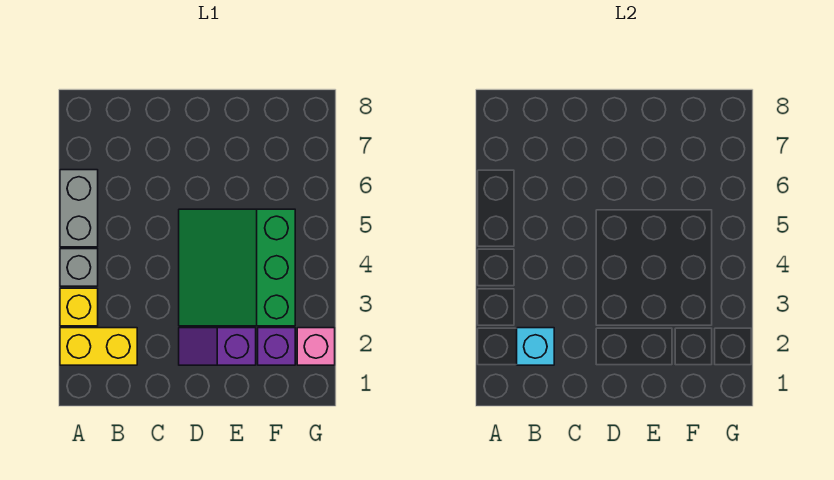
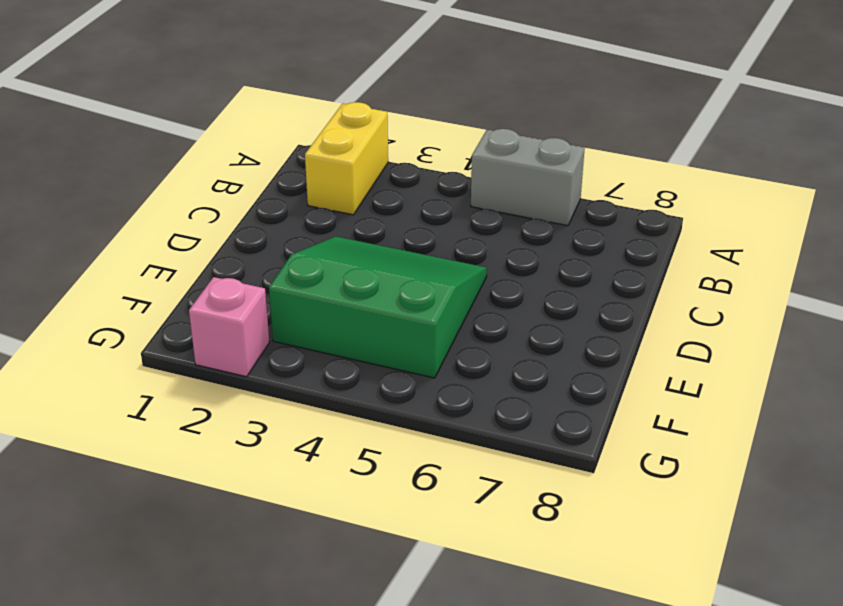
none -> yellow brick A3 level 1
none -> grey brick A4 level 1

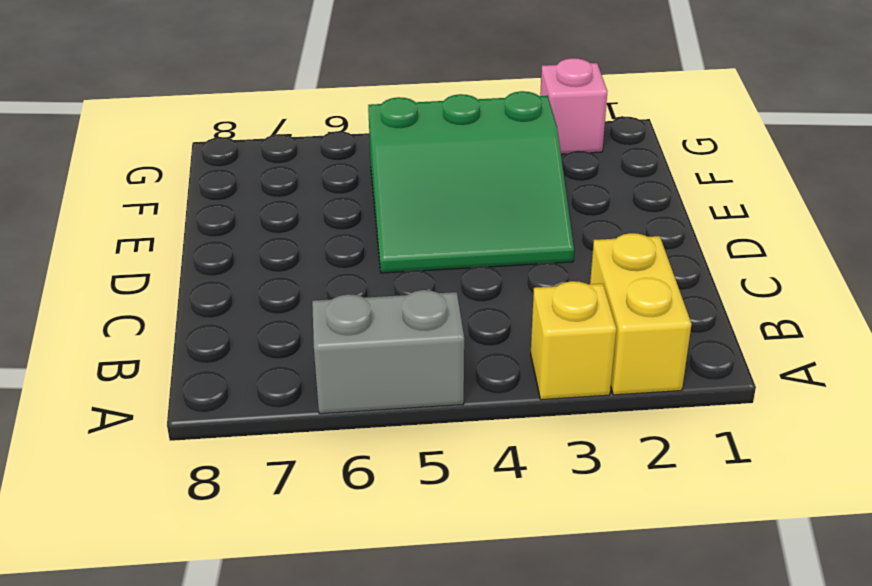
none -> grey brick A4 level 1
none -> purple slope D2:E2 level 1 top E

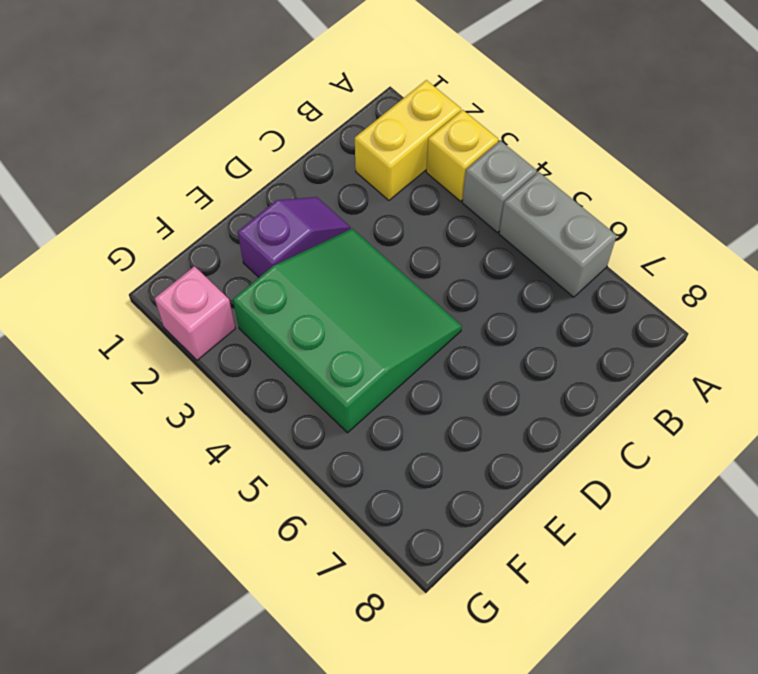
none -> purple brick F2 level 1
none -> cyan brick B2 level 2

